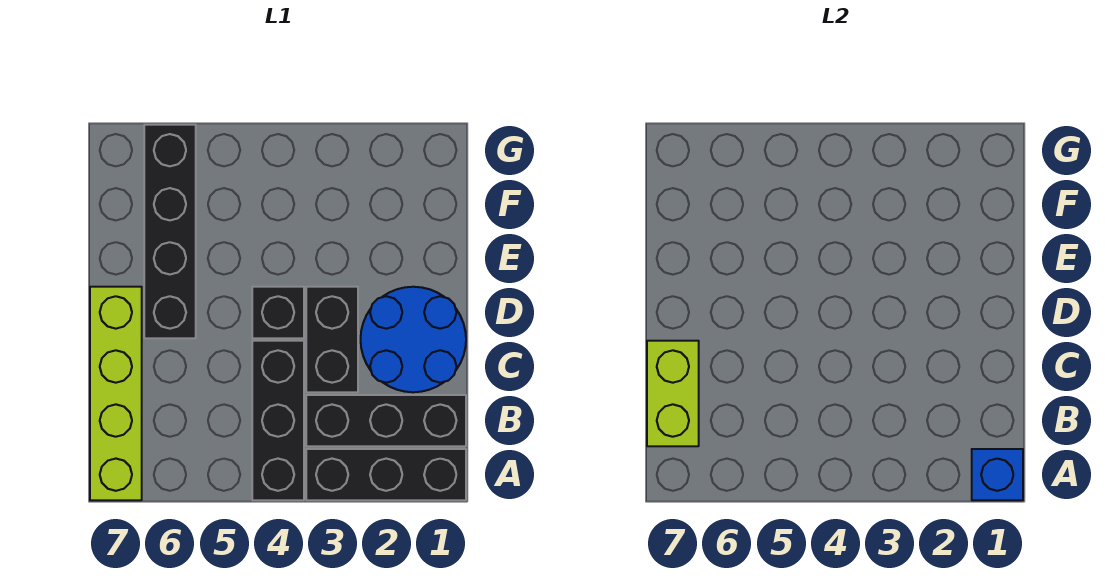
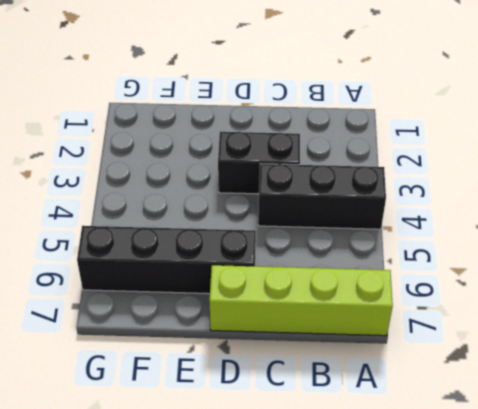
none -> black brick A1:A3 level 1
none -> black brick B1:B3 level 1

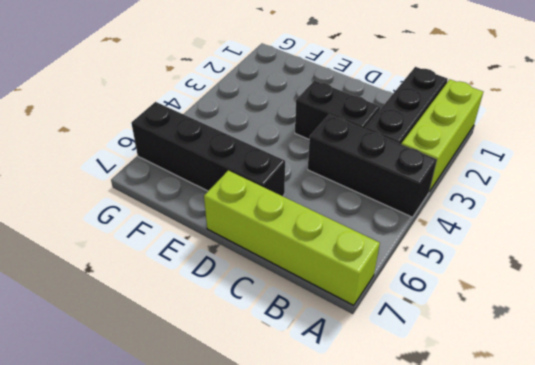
lime brick A1:A3 level 1 -> black brick A1:A3 level 1
none -> blue round brick C1:D2 level 1
none -> black brick D4 level 1

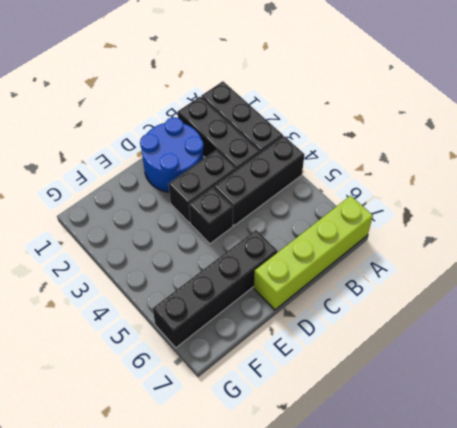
none -> blue brick A1 level 2
none -> lime brick B7:C7 level 2

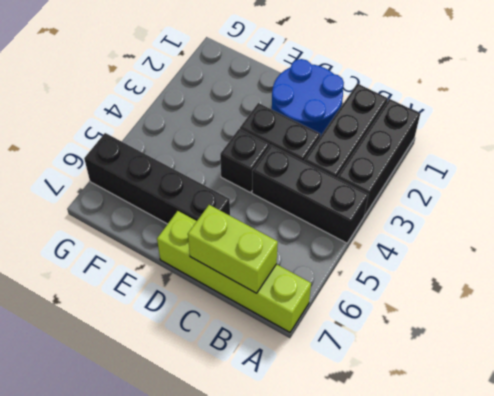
none -> blue brick A1 level 2

